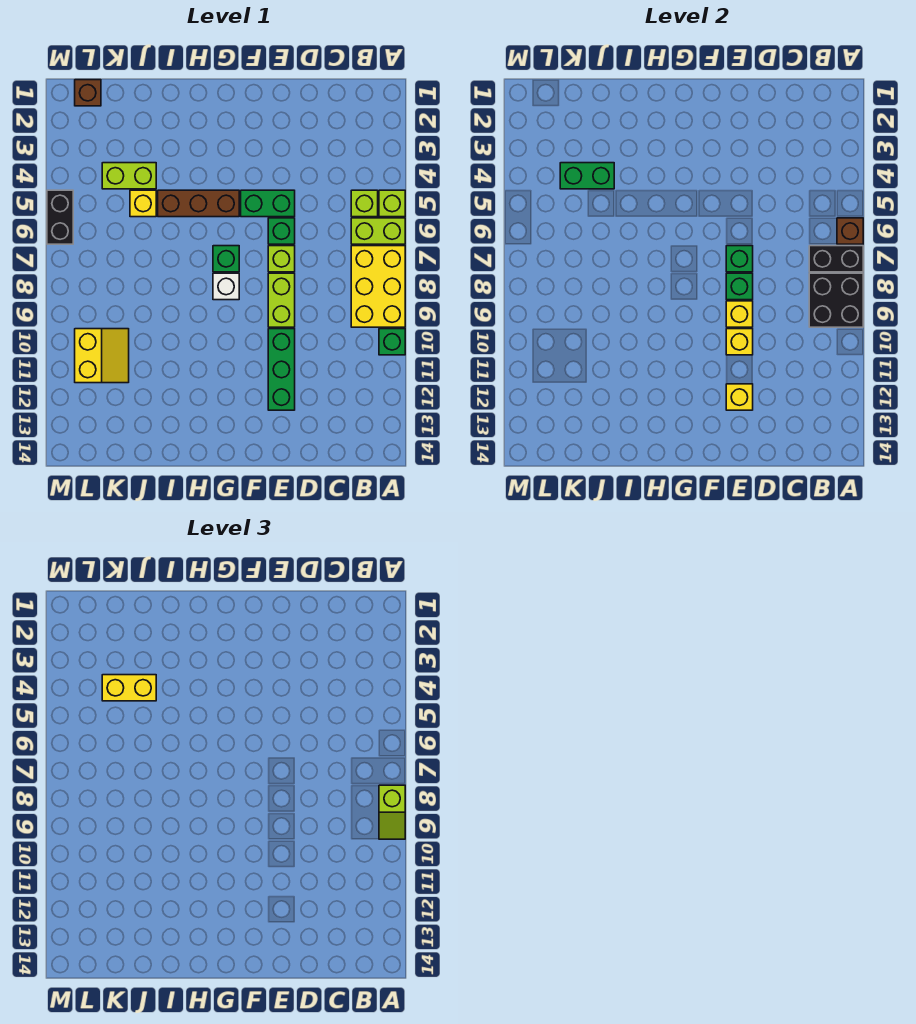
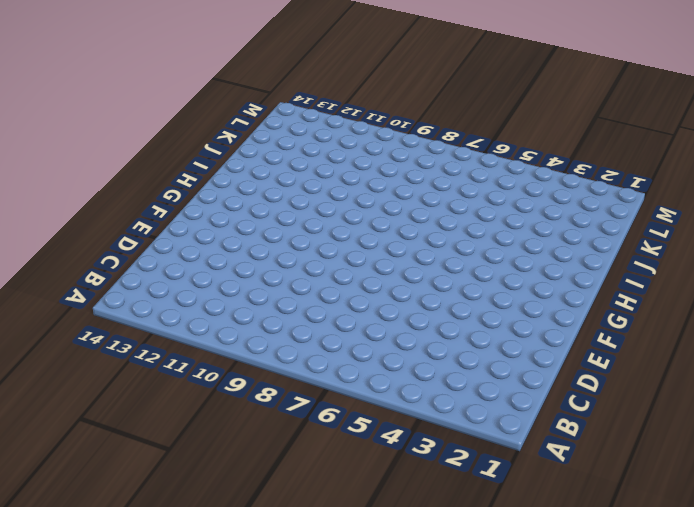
none -> lime brick A5 level 1
none -> lime brick A6:B6 level 1
none -> yellow brick A7:B9 level 1

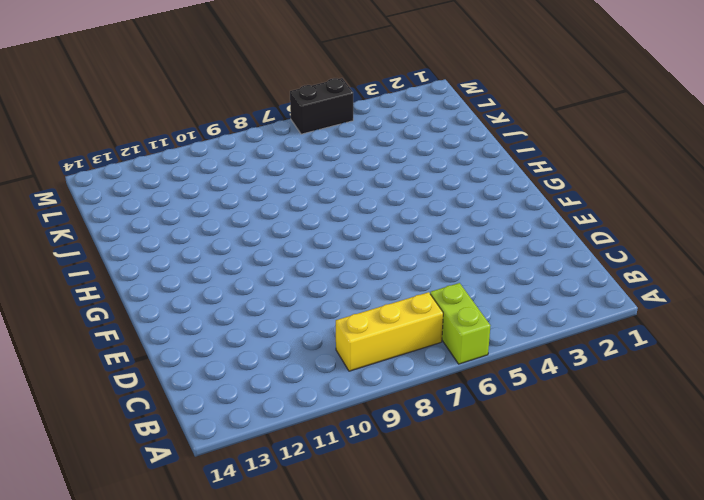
yellow brick B7:B9 level 1 -> yellow brick A7:B9 level 1
none -> lime brick A5 level 1
none -> green brick A10 level 1
none -> lime brick B5 level 1

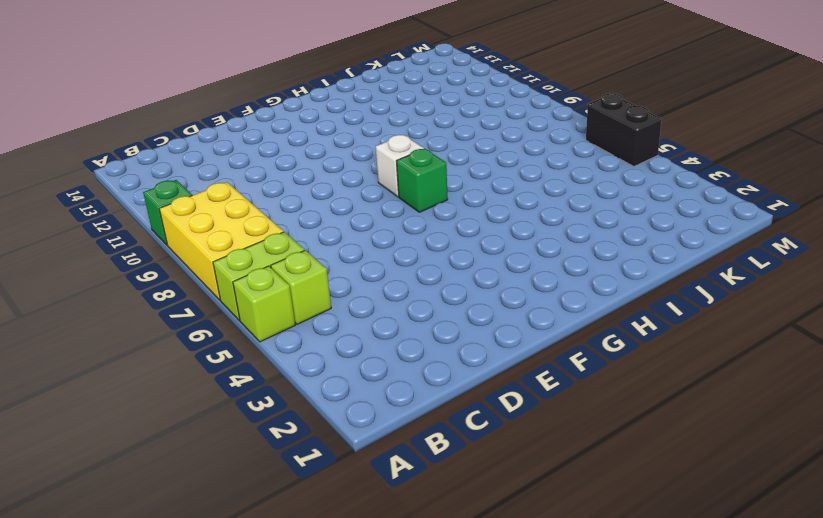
none -> green brick E5:F5 level 1
none -> green brick E6 level 1
none -> lime brick E7 level 1

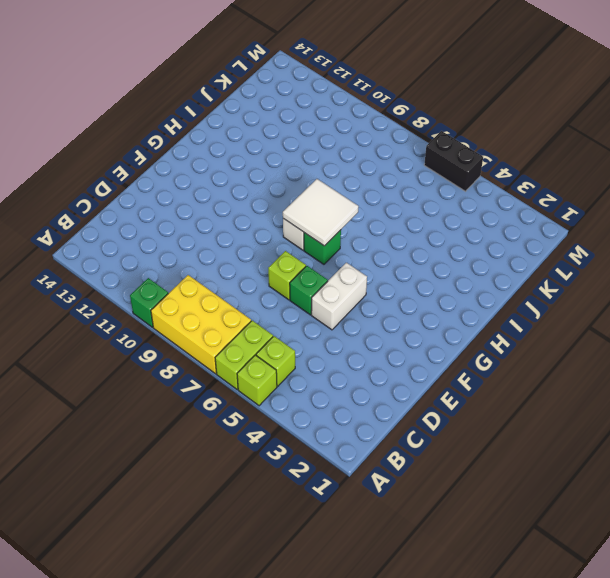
white brick E5:F5 level 1 -> green brick E5:F5 level 1
white tile G7:H8 level 2 -> none
none -> lime brick E8:E9 level 1
none -> green brick E10:E12 level 1
none -> brown brick G5:I5 level 1

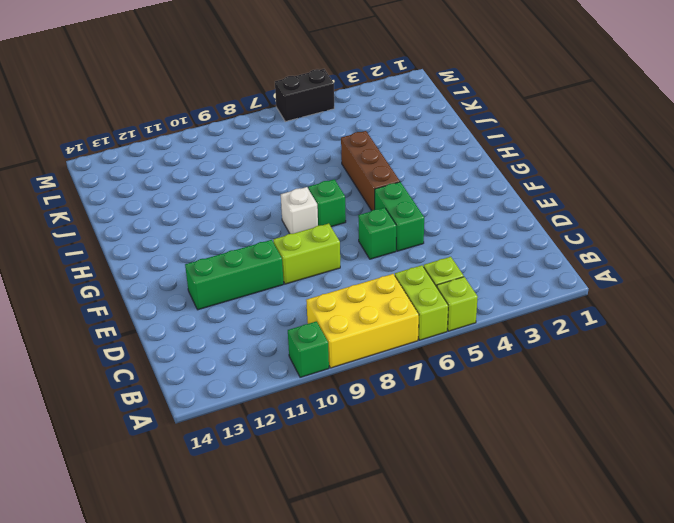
none -> lime brick E7 level 1
none -> lime brick J4:K4 level 1
none -> yellow brick J5 level 1

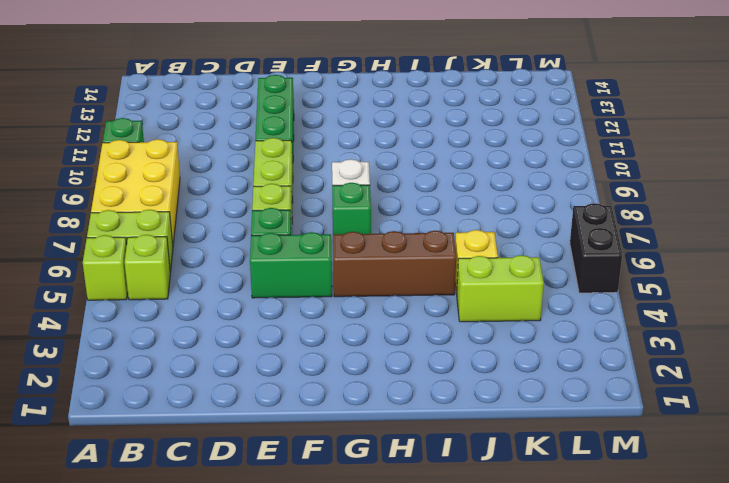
none -> yellow slope K10:L11 level 1 top L
none -> brown brick L1 level 1
none -> brown brick A6 level 2

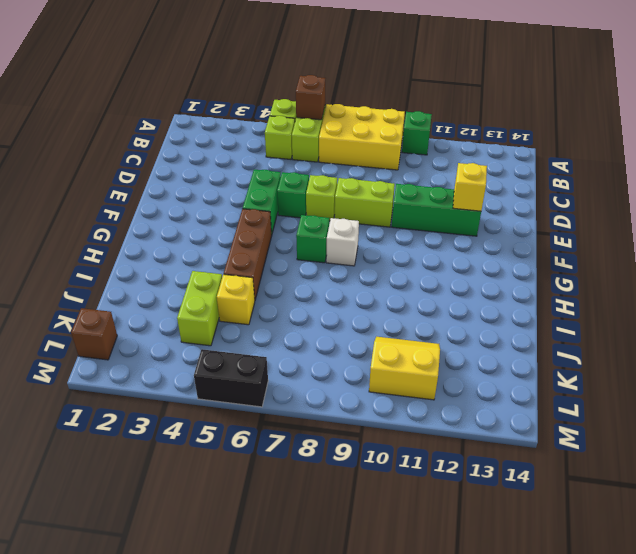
none -> black brick A7:B7 level 2
none -> black brick A8:B9 level 2
none -> green brick E7 level 2

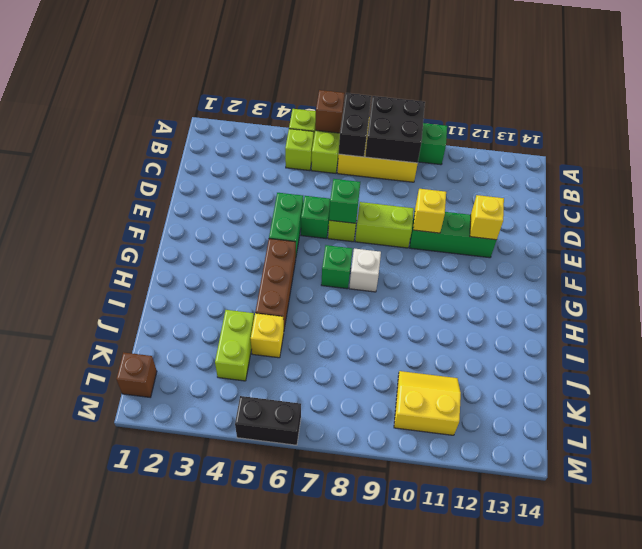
none -> green brick E8 level 2
none -> yellow brick E9 level 2
none -> green brick J4:K4 level 2

